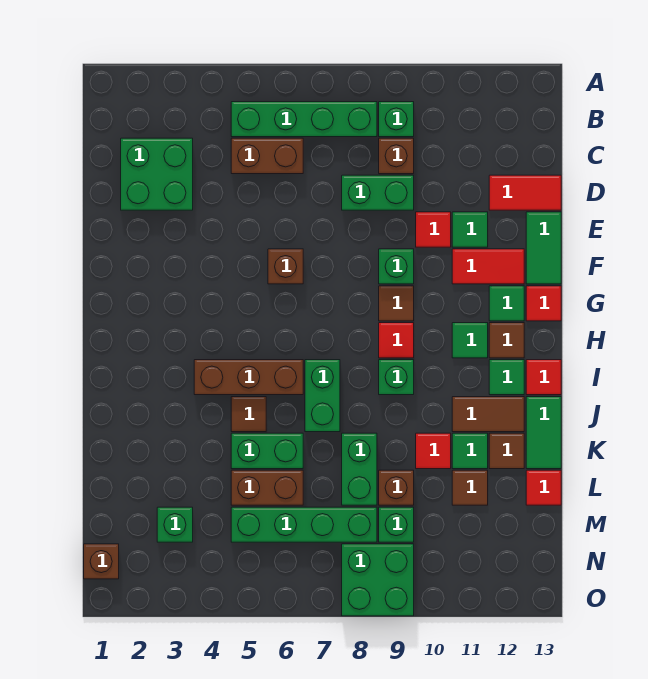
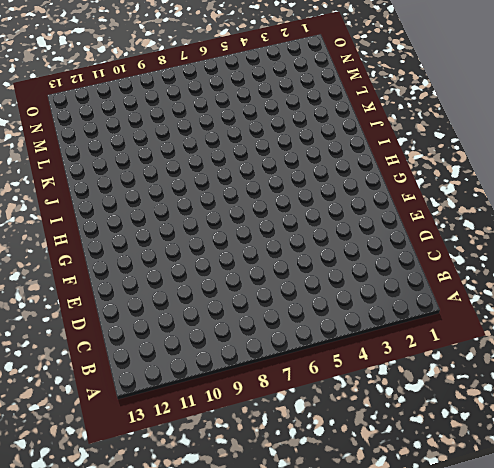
none -> green brick B5:B8 level 1
none -> green brick B9 level 1
none -> green brick C2:D3 level 1
none -> brown brick C5:C6 level 1

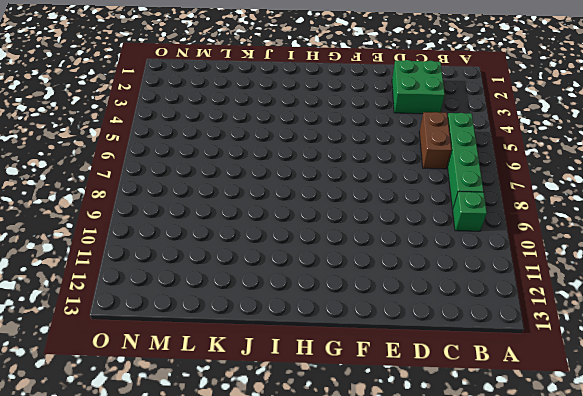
none -> brown brick C9 level 1
none -> green brick D8:D9 level 1
none -> red tile D12:D13 level 1
none -> red tile E10 level 1

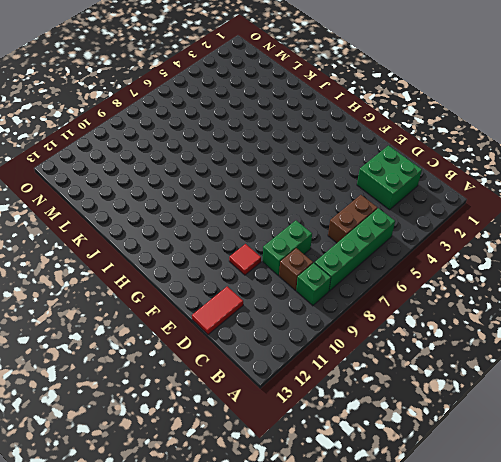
none -> green tile E11 level 1
none -> green tile E13:F13 level 1
none -> brown brick F6 level 1
none -> green brick F9 level 1

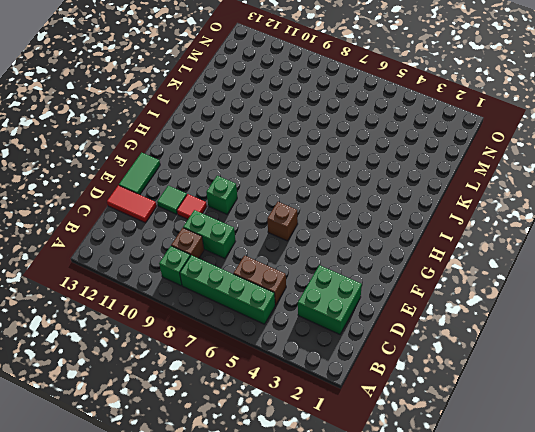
none -> red tile F11:F12 level 1
none -> brown tile G9 level 1
none -> green tile G12 level 1
none -> red tile G13 level 1

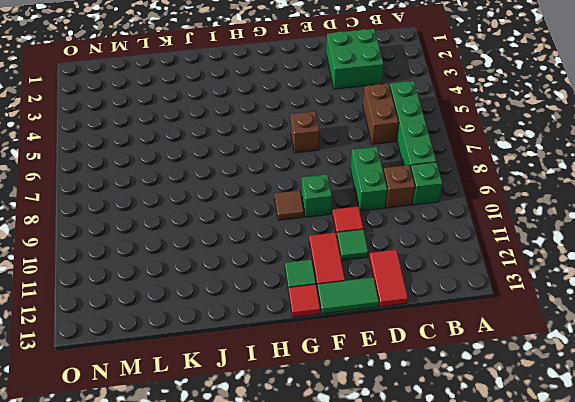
none -> red tile H9 level 1
none -> green tile H11 level 1
none -> brown tile H12 level 1
none -> brown brick I4:I6 level 1

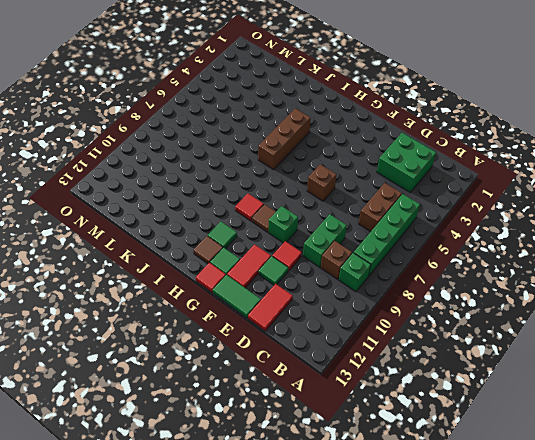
none -> green brick I7:J7 level 1
none -> green brick I9 level 1
none -> green tile I12 level 1
none -> red tile I13 level 1

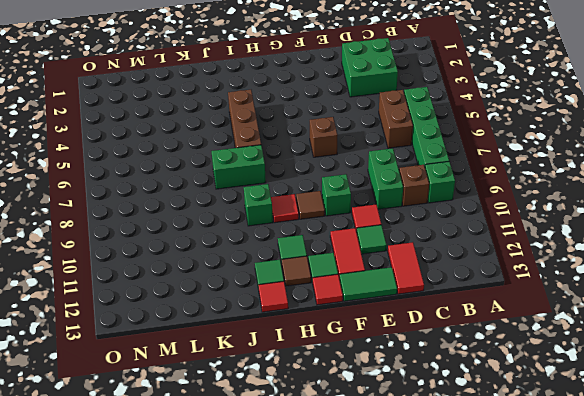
none -> brown tile J5 level 1
none -> brown tile J11:J12 level 1
none -> green tile J13:K13 level 1
none -> green brick K5:K6 level 1

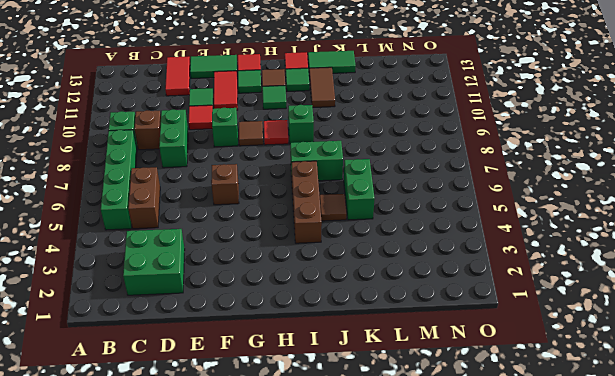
none -> green brick K8:L8 level 1
none -> red tile K10 level 1
none -> green tile K11 level 1
none -> brown tile K12 level 1

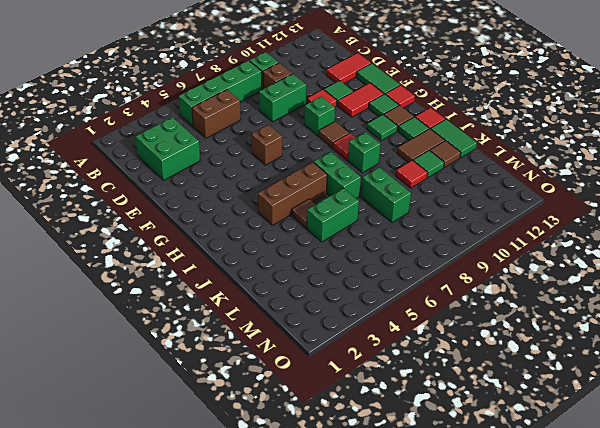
none -> brown brick L5:L6 level 1
none -> brown brick L9 level 1
none -> brown tile L11 level 1
none -> red tile L13 level 1

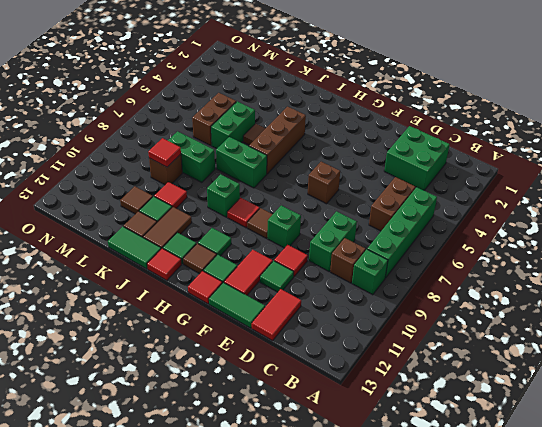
red tile L9 level 2 -> red tile L13 level 1
none -> green brick M3 level 1
none -> green brick M5:M8 level 1
none -> green brick M9 level 1
none -> brown brick N1 level 1

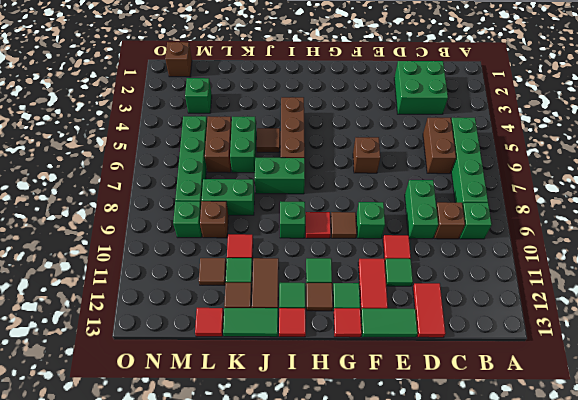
none -> green brick N8:O9 level 1

